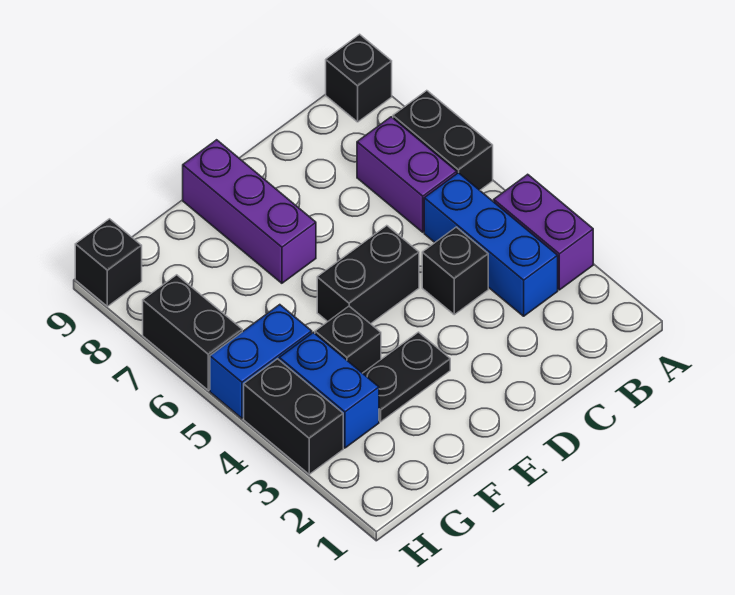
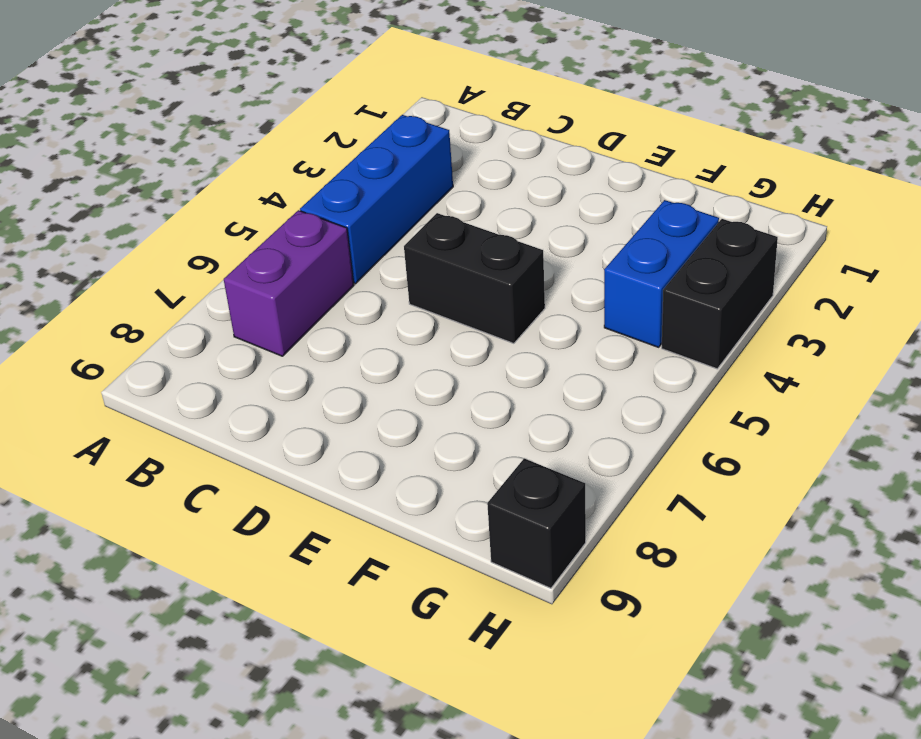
none -> purple brick A3:A4 level 1
none -> black brick A6:A7 level 1
none -> black brick A9 level 1

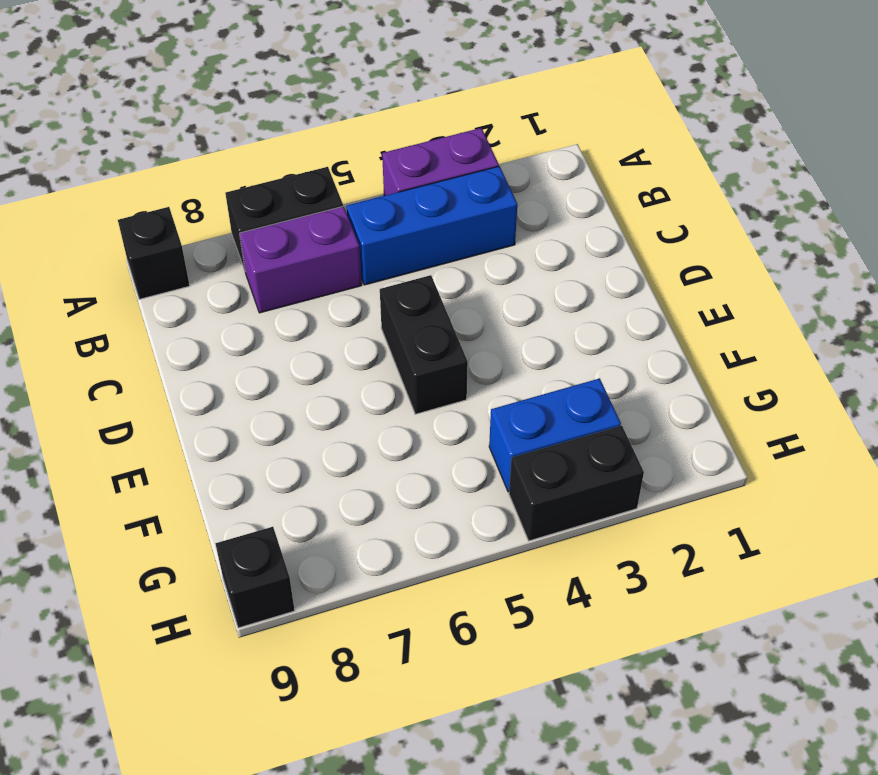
none -> black brick C4 level 1
none -> black plate E3:F3 level 1
none -> purple brick E7:E9 level 1

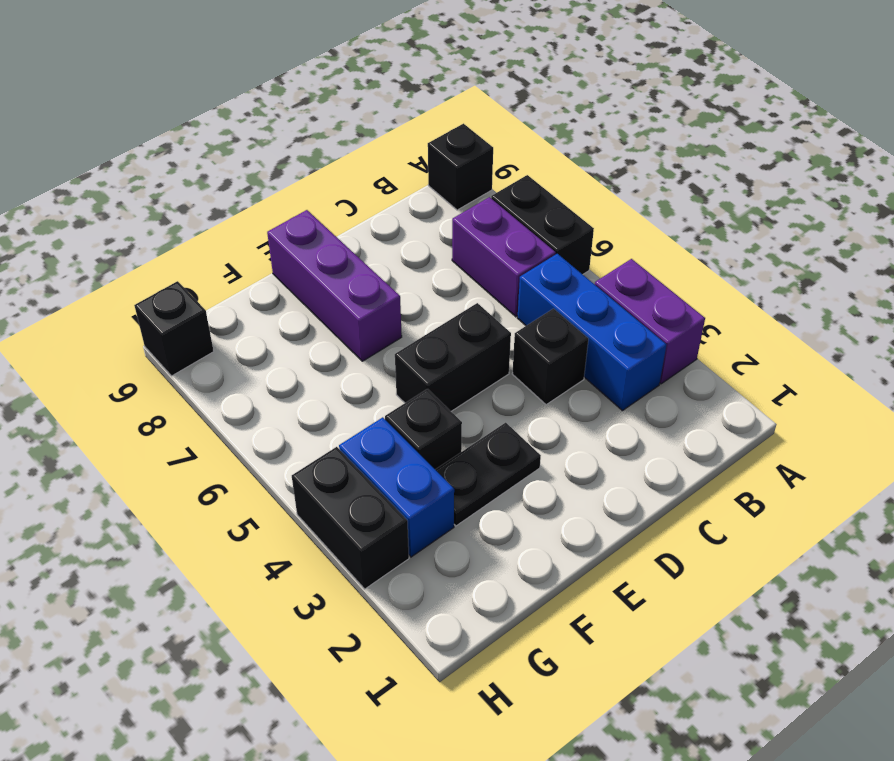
none -> blue brick G5:H5 level 1
none -> black brick H6:H7 level 1

